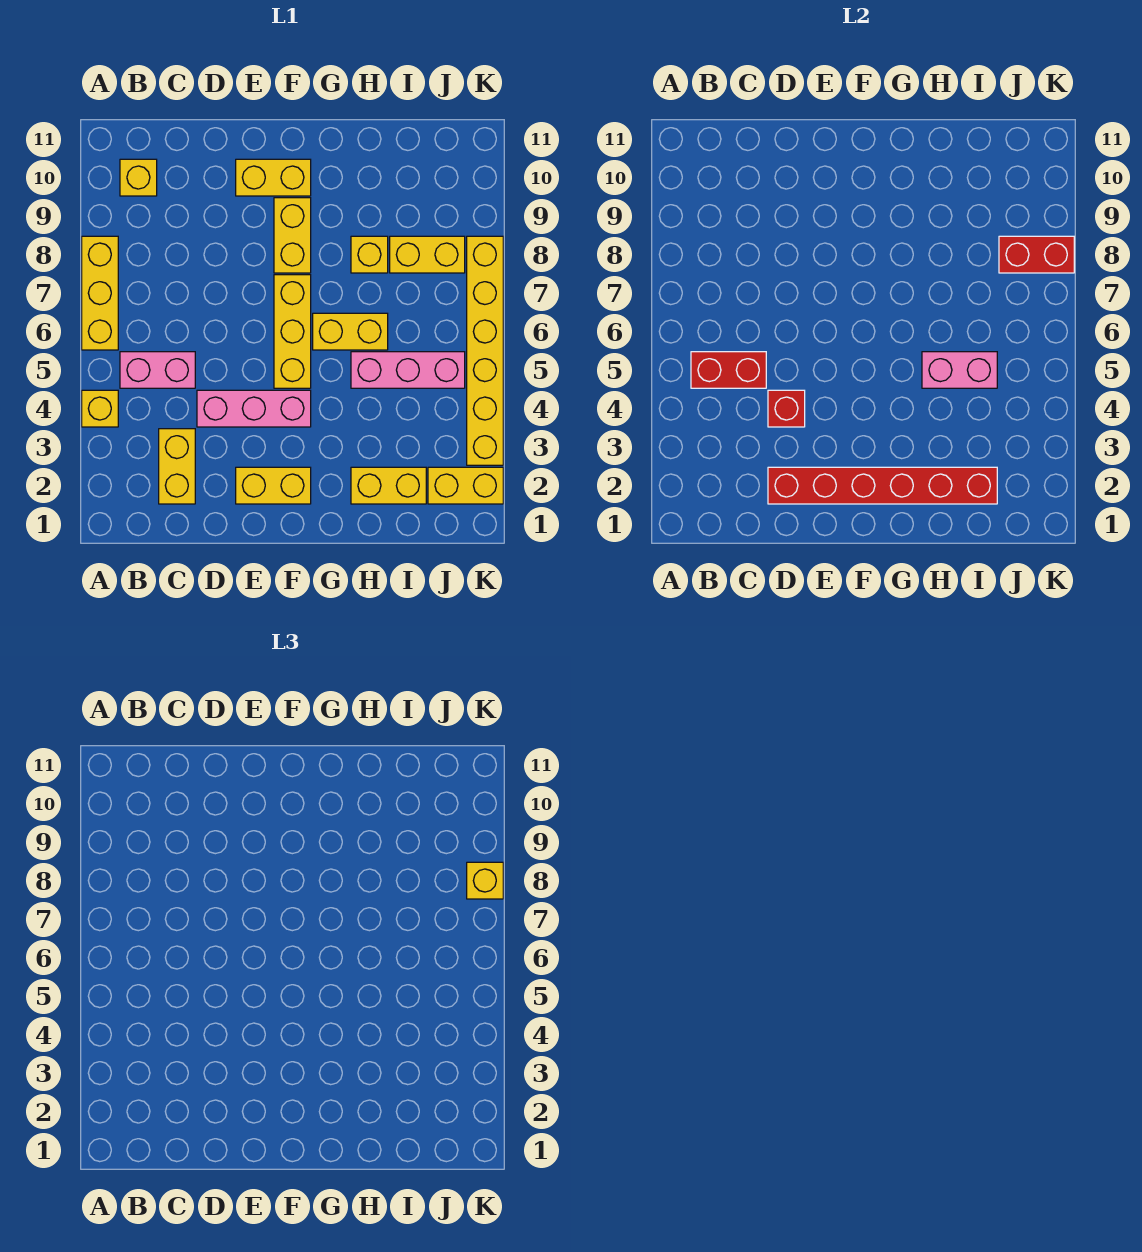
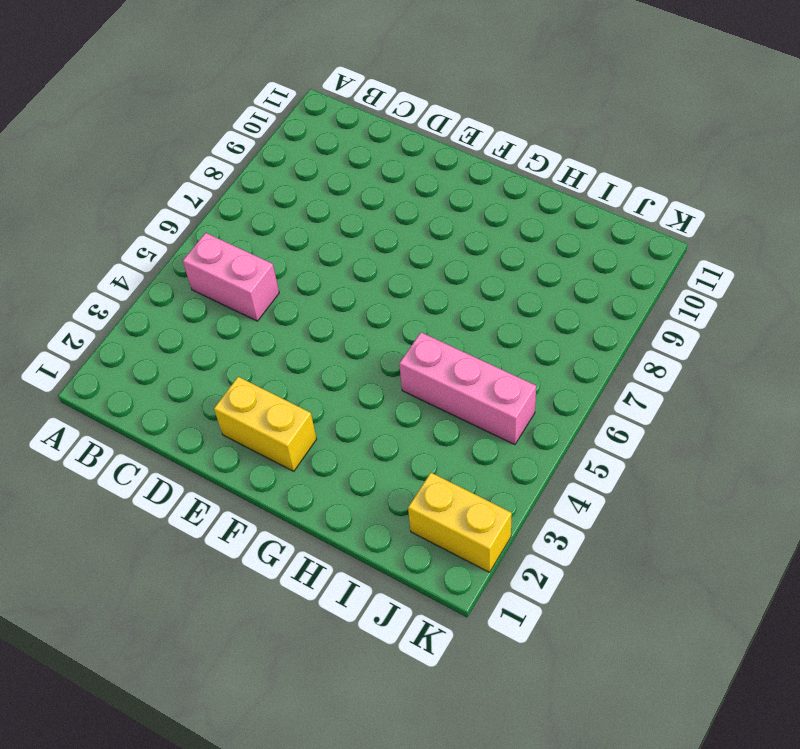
none -> yellow brick A4 level 1
none -> yellow brick A6:A8 level 1
none -> yellow brick B10 level 1

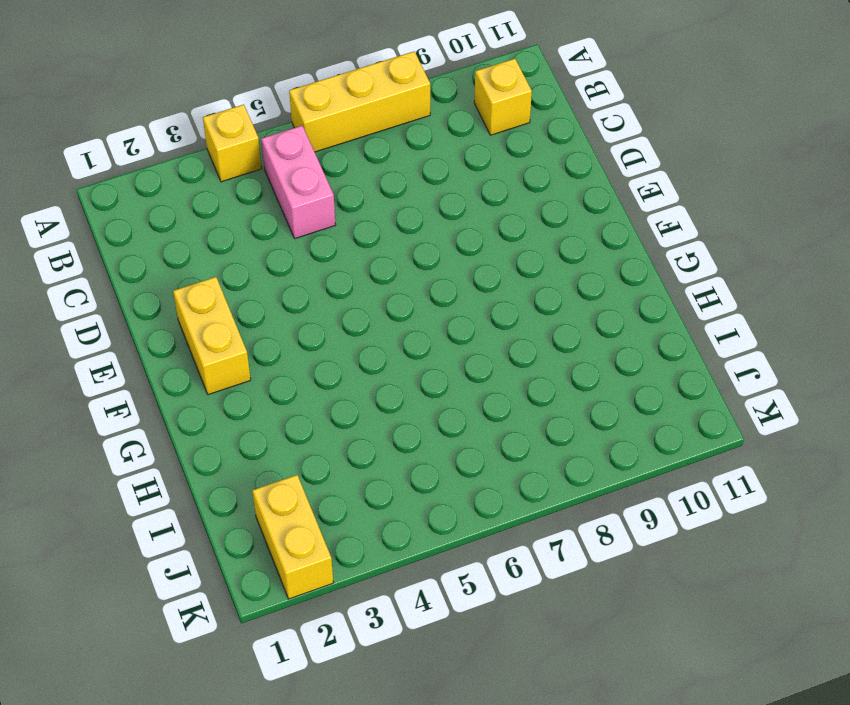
none -> yellow brick C2:C3 level 1
none -> pink brick D4:F4 level 1
none -> yellow brick E10:F10 level 1

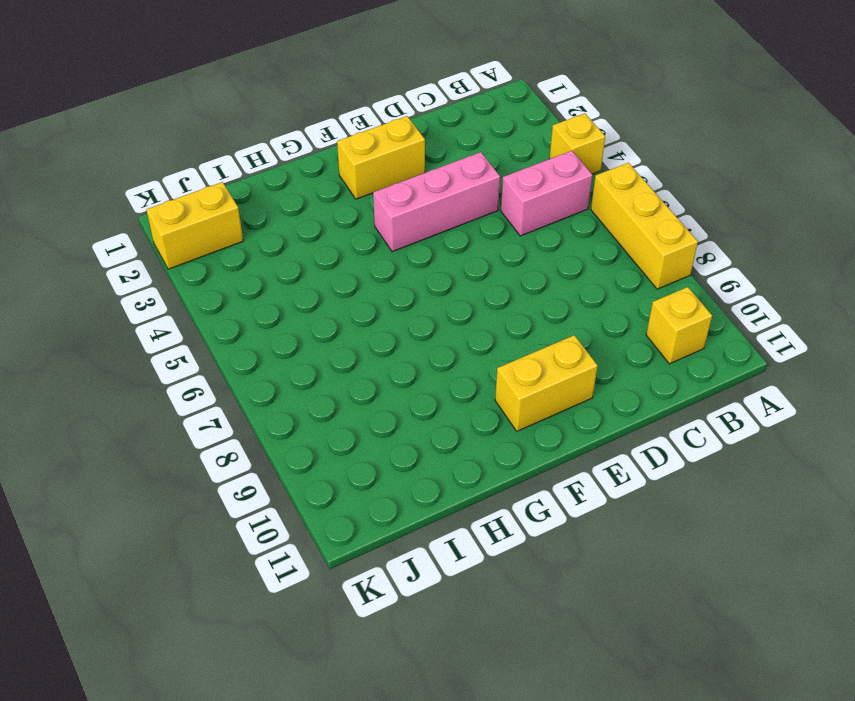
none -> yellow brick C2:C3 level 1
none -> yellow brick F5:F7 level 1
none -> yellow brick F8:F9 level 1

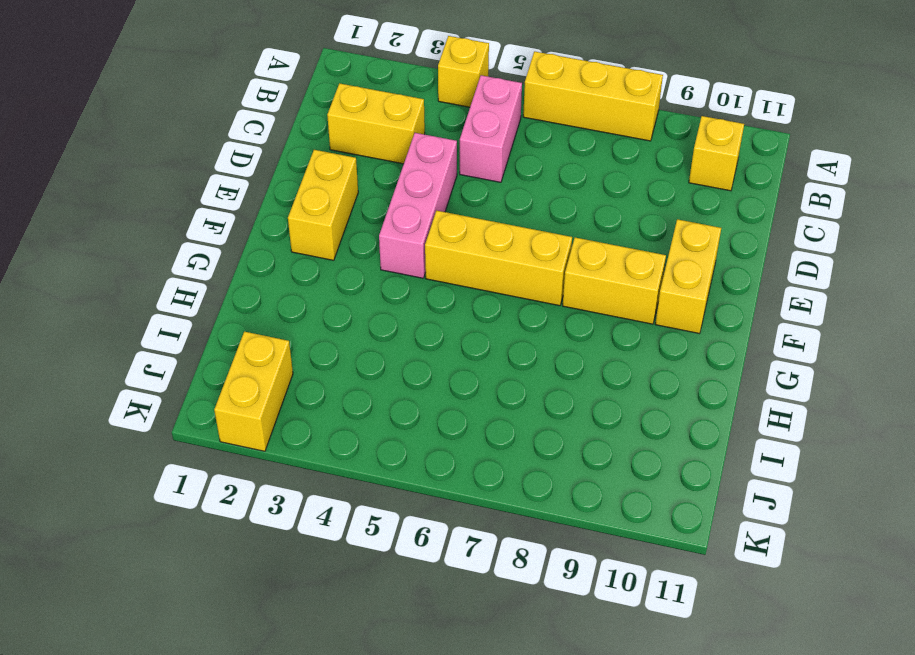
none -> yellow brick G6:H6 level 1
none -> yellow brick H2:I2 level 1
none -> pink brick H5:J5 level 1

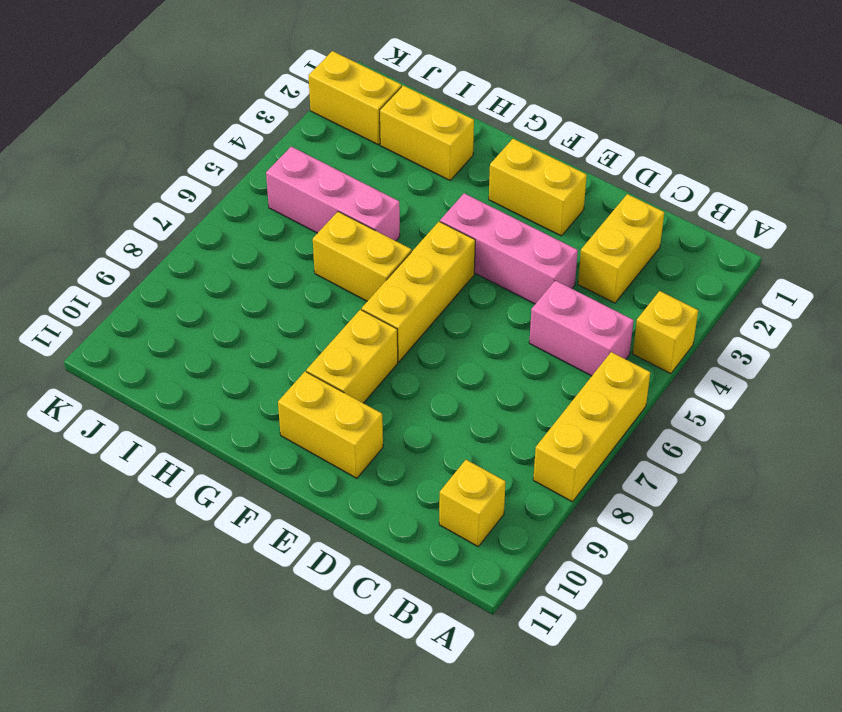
none -> yellow brick H8 level 1
none -> yellow brick I8:J8 level 1
none -> yellow brick K3:K8 level 1

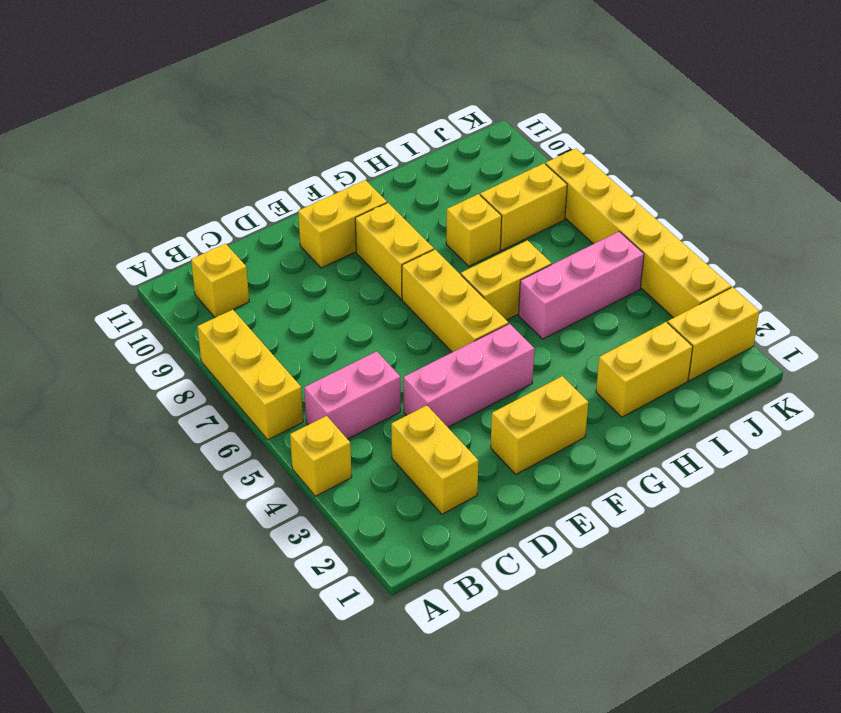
none -> red brick B5:C5 level 2
none -> red brick D2:I2 level 2
none -> red brick D4 level 2

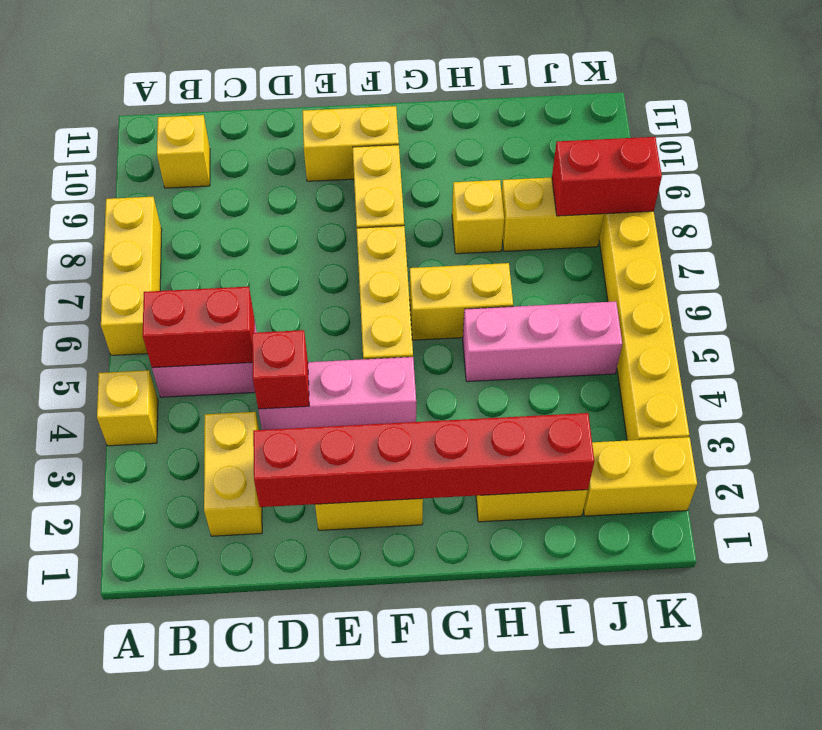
none -> pink brick H5:I5 level 2
none -> yellow brick K8 level 3

